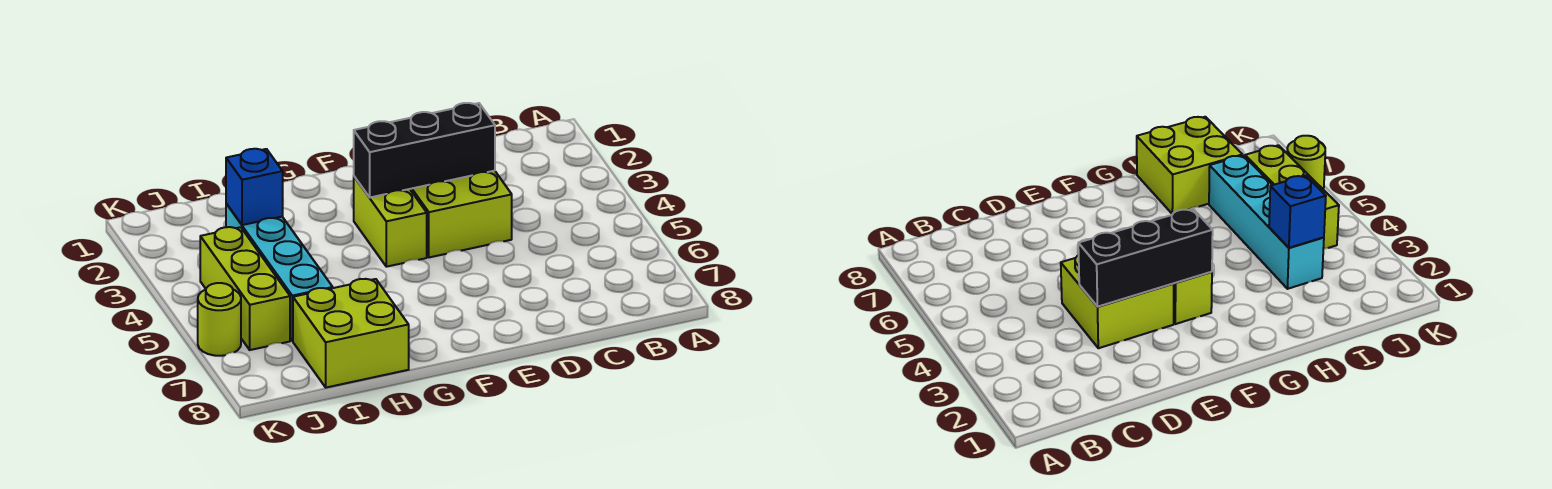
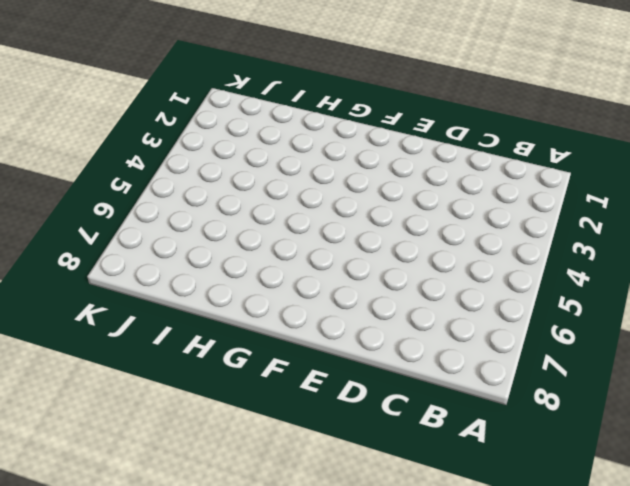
none -> lime brick D3:E4 level 1
none -> lime brick F3:F4 level 1

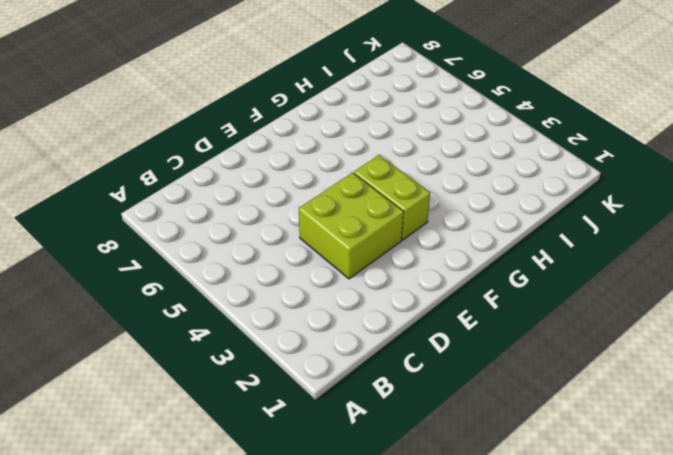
none -> lime brick H7:I8 level 1
none -> cyan brick I3:I6 level 1

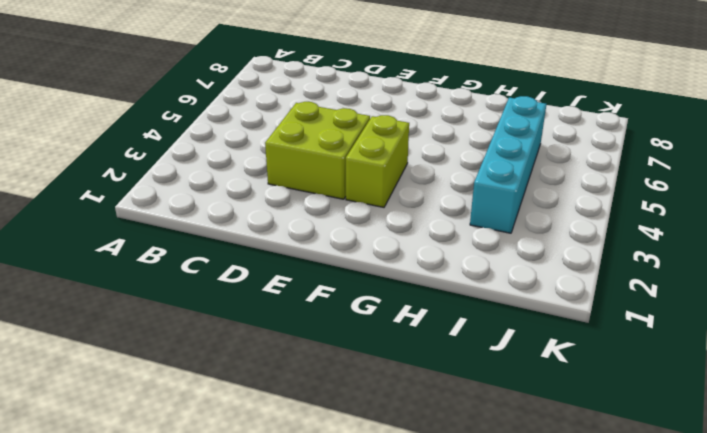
none -> lime brick H7:I8 level 1
none -> lime brick J4:J6 level 1

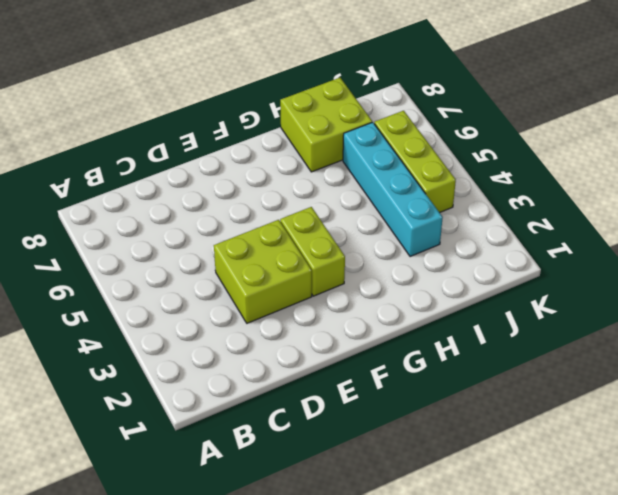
none -> lime round brick K6 level 1
none -> black brick D3:F3 level 2

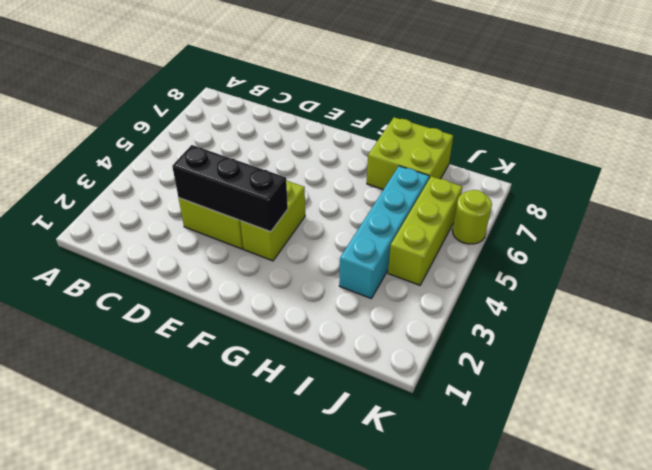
none -> blue brick I3 level 2

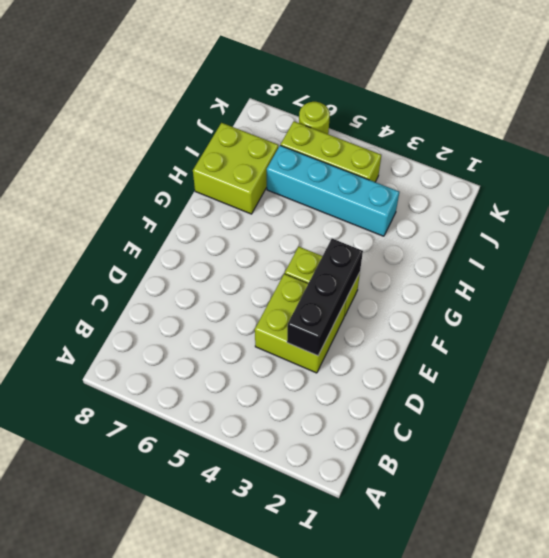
none -> blue brick I3 level 2

